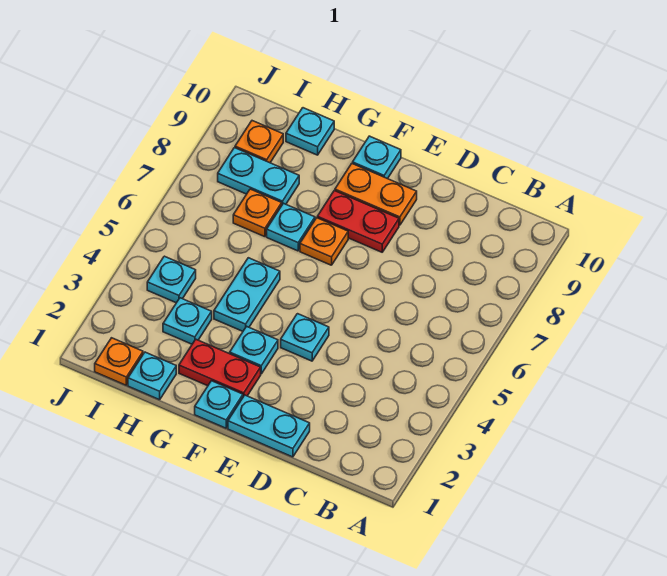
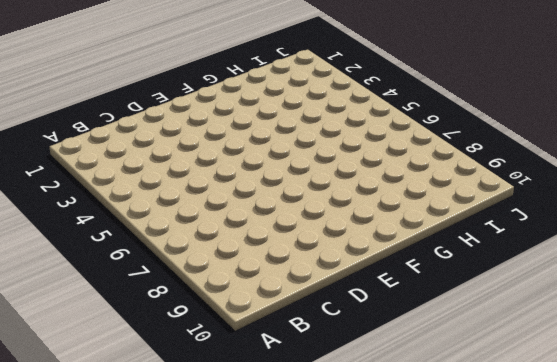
none -> cyan plate D1:E1 level 1
none -> cyan plate E4 level 1
none -> red plate E8:F8 level 1

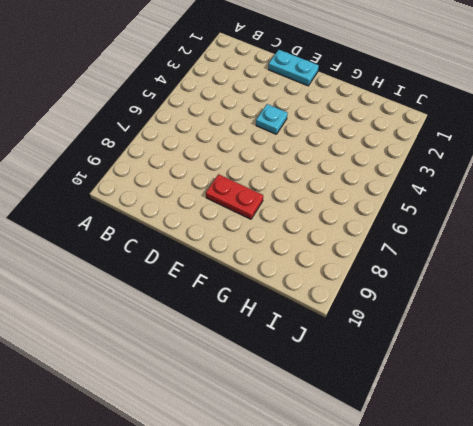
none -> orange plate E9:F9 level 1
none -> cyan plate F1 level 1
none -> red plate F2:G2 level 1

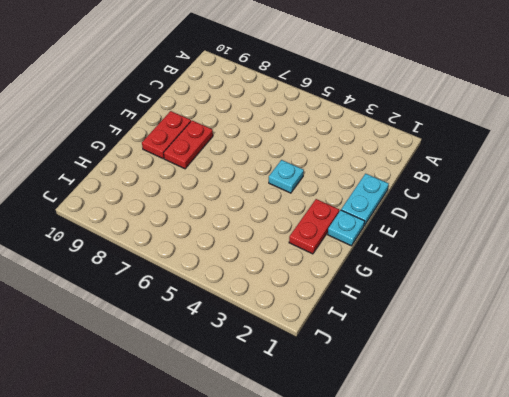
red plate E9:F9 level 1 -> orange plate E9:F9 level 1
none -> cyan plate F3 level 1
none -> orange plate F7 level 1
none -> cyan plate F10 level 1

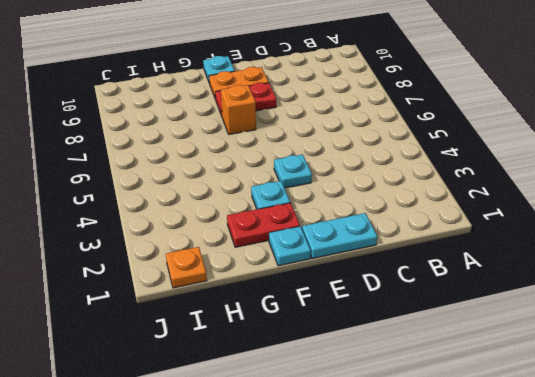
orange brick F7 level 1 -> orange plate F7 level 1
none -> cyan plate G4:G5 level 1
none -> cyan plate G7 level 1
none -> cyan plate H1 level 1

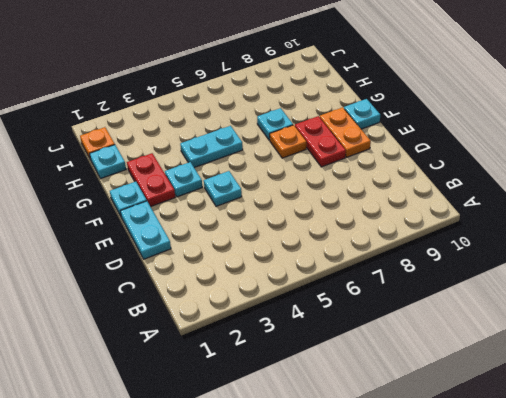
none -> cyan plate H3 level 1
none -> orange plate H7 level 1
none -> cyan plate H8:I8 level 1

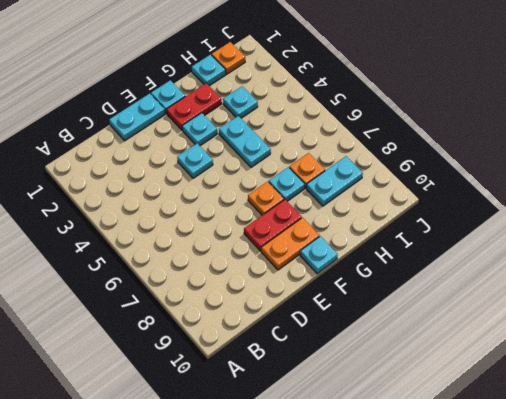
none -> cyan plate H10 level 1
none -> cyan plate I4 level 1
none -> orange plate I9 level 1

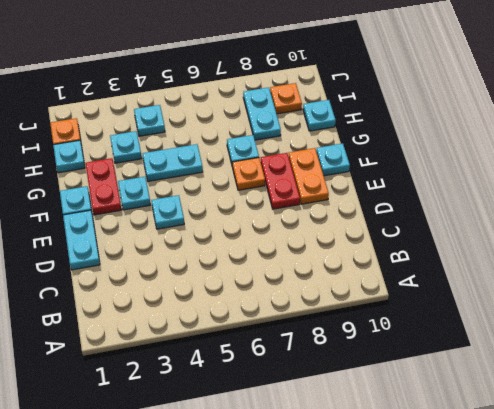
none -> orange plate H7 level 1

